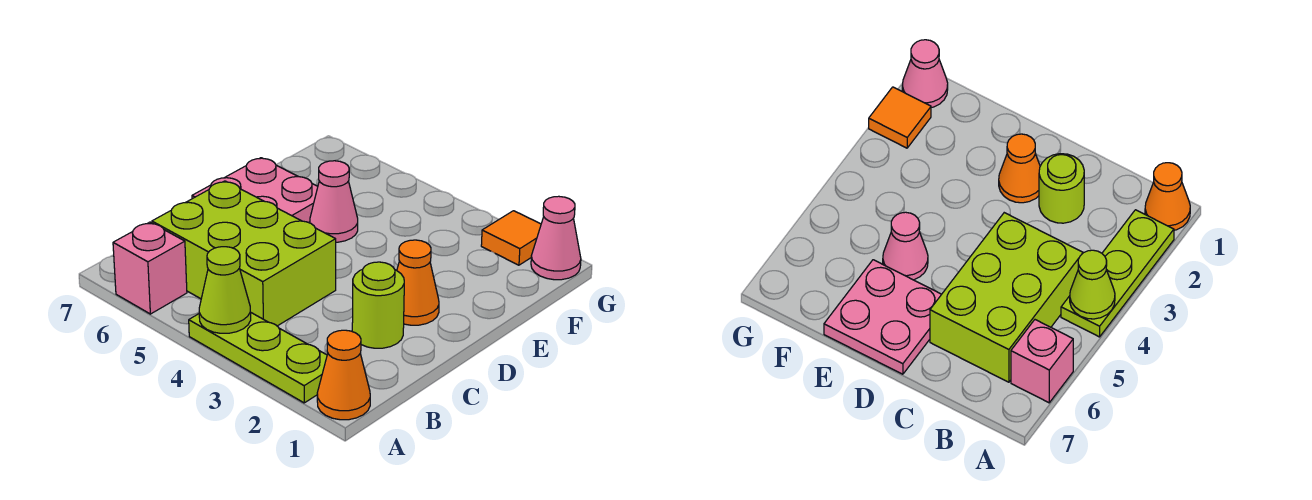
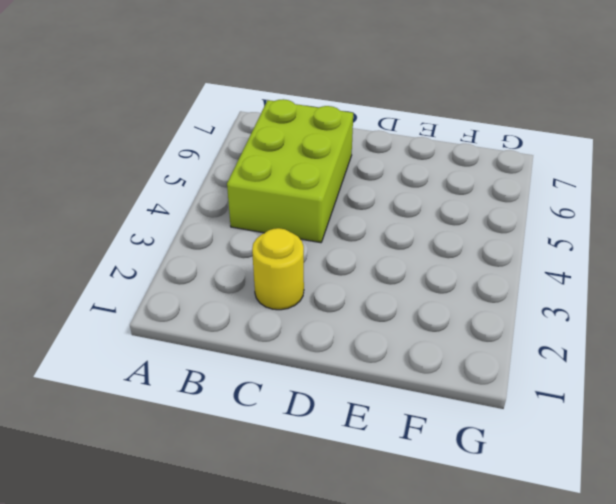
yellow round brick C2 level 1 -> lime round brick C2 level 1
none -> orange cone A1 level 1
none -> lime plate A2:A4 level 1

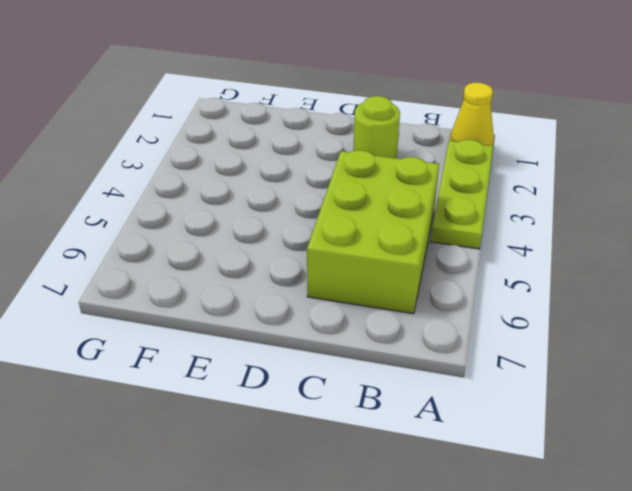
yellow cone A1 level 1 -> orange cone A1 level 1
none -> pink brick A6 level 1
none -> orange cone D2 level 1

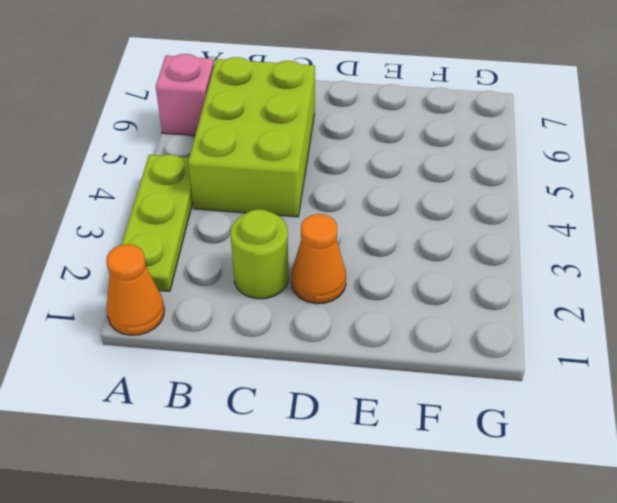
none -> pink plate D6:E7 level 1
none -> pink cone E5 level 1

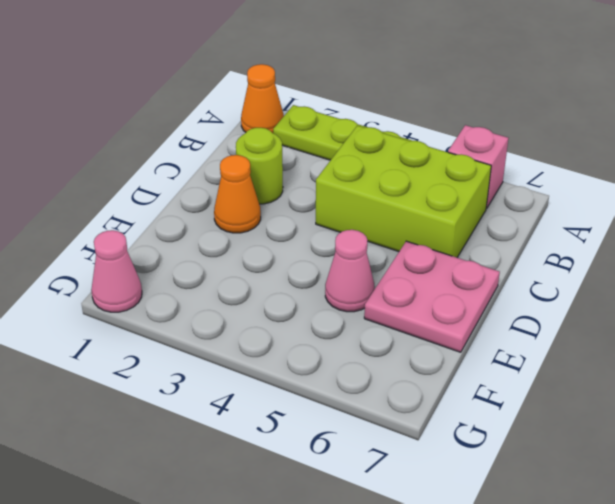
none -> orange tile G2 level 1
none -> lime cone A4 level 2

